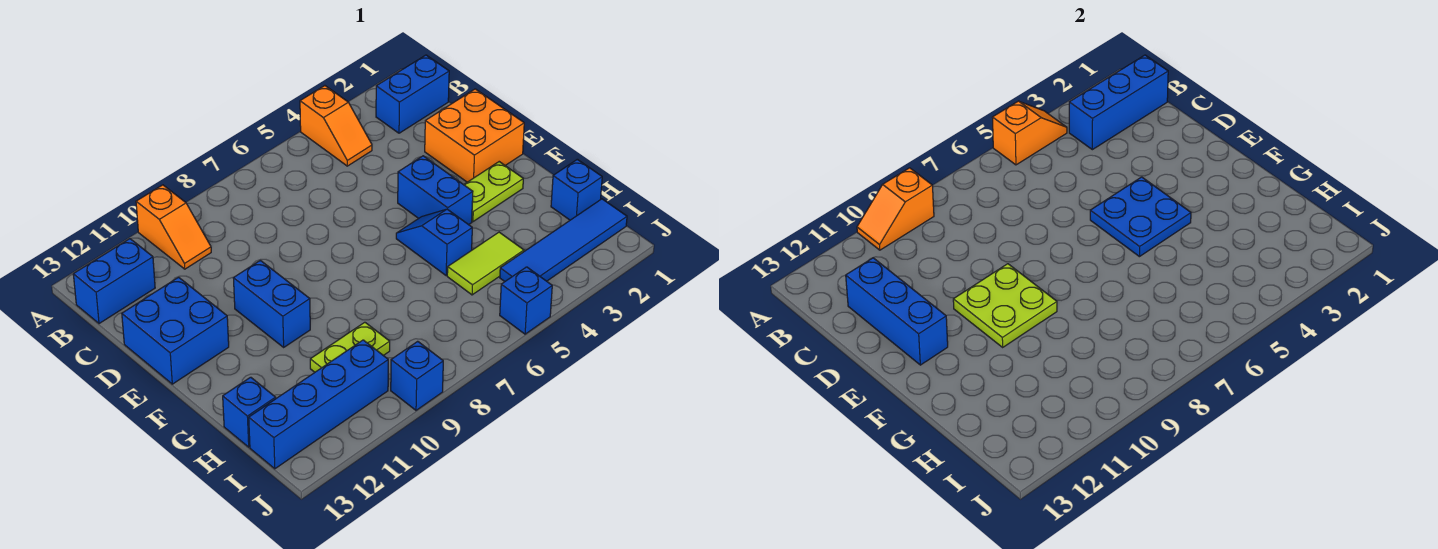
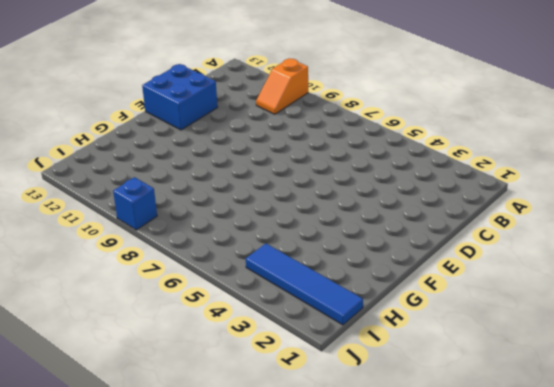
none -> orange slope A4:B4 level 1 top A
none -> blue brick B1:B2 level 1
none -> blue brick B12:B13 level 1

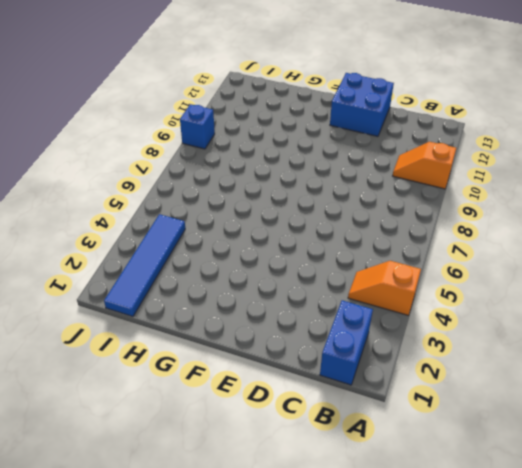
none -> blue brick B12:B13 level 1
none -> orange brick D1:E2 level 1
none -> blue brick E4:F4 level 1

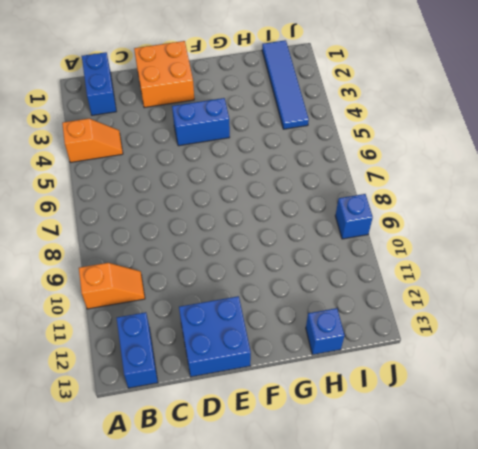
none -> blue brick E10:F10 level 1
none -> lime plate F2:F3 level 1
none -> blue slope F5:G5 level 1 top G

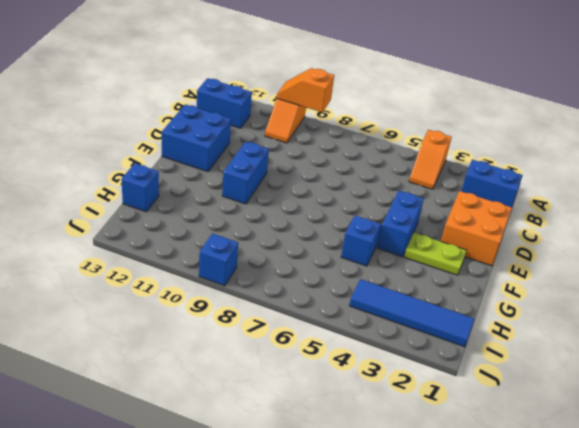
none -> blue brick H1 level 1
none -> lime tile H4:H5 level 1
none -> lime plate H9:H10 level 1

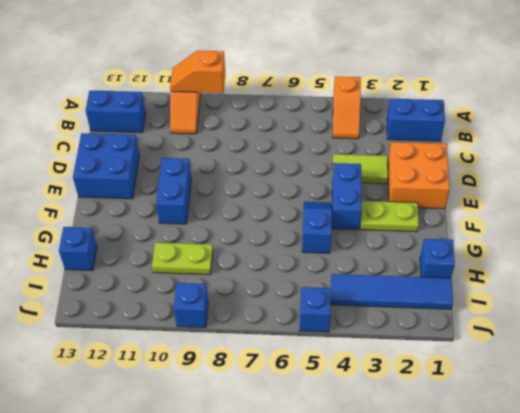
lime tile D3:D4 level 1 -> lime tile H4:H5 level 1
none -> blue brick I10:I13 level 1
none -> orange slope A4:A5 level 2 top 5
none -> blue brick B1:B3 level 2

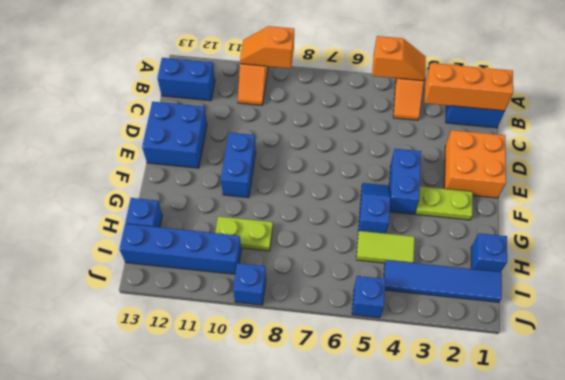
orange brick B1:B3 level 2 -> blue brick B1:B3 level 2
none -> blue brick C12:E12 level 2
none -> blue plate E4:F5 level 2
none -> lime plate E9:F10 level 2

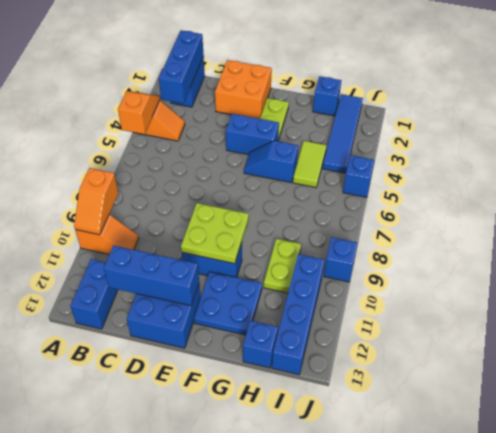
blue plate F11:G12 level 1 -> blue plate E4:F5 level 2

